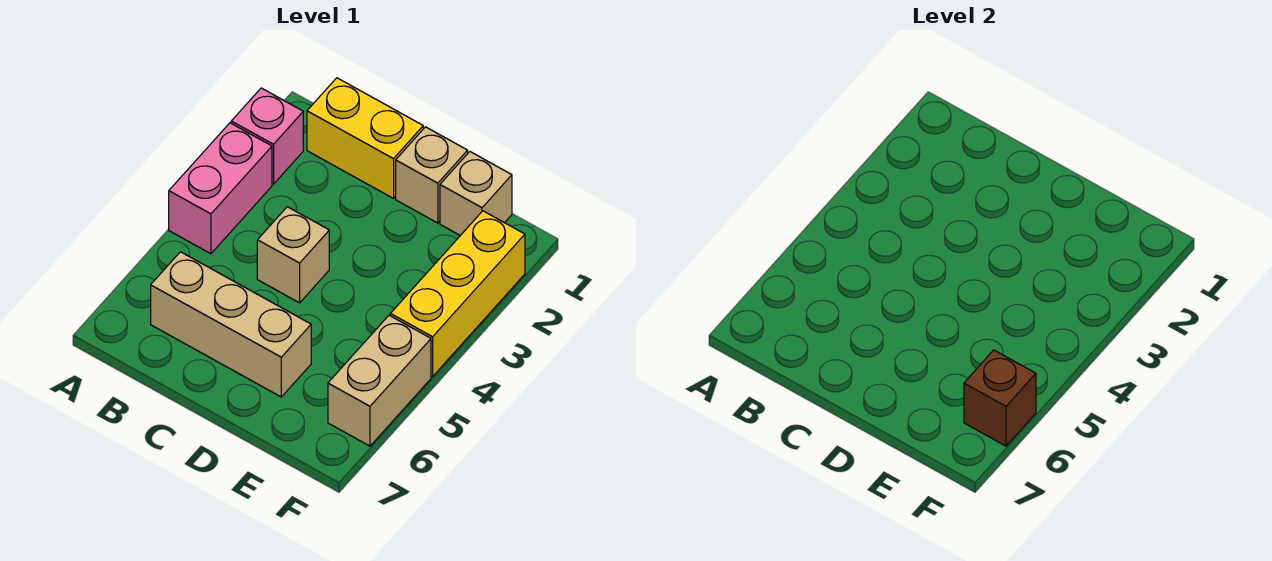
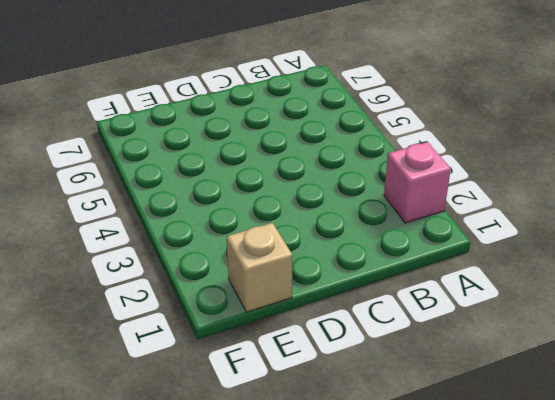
none -> pink brick A3:A4 level 1
none -> yellow brick B1:C1 level 1

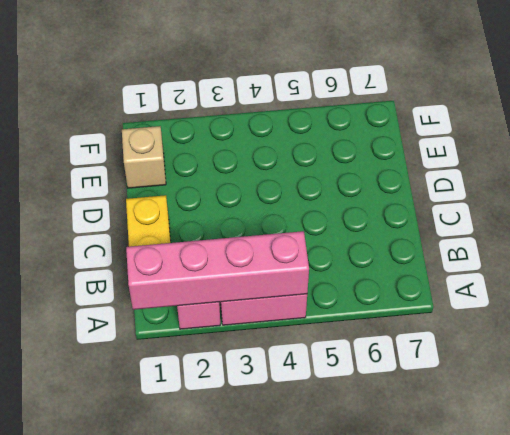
pink brick A1:A4 level 2 -> none
none -> tan brick B6:D6 level 1
none -> tan brick C4 level 1

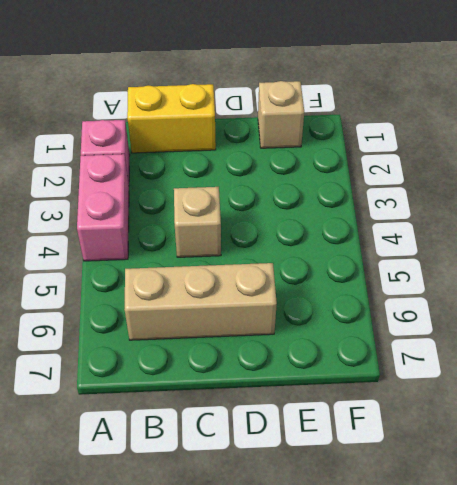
none -> tan brick D1 level 1
none -> yellow brick F2:F4 level 1

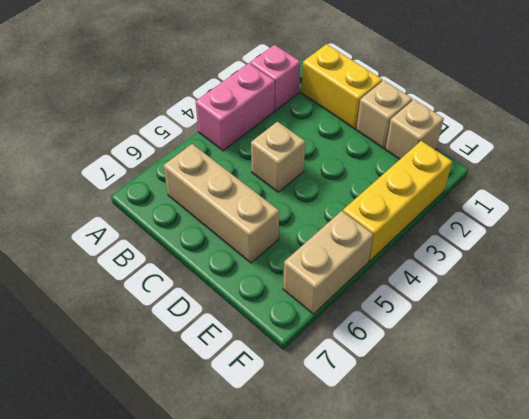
none -> brown brick F6 level 2

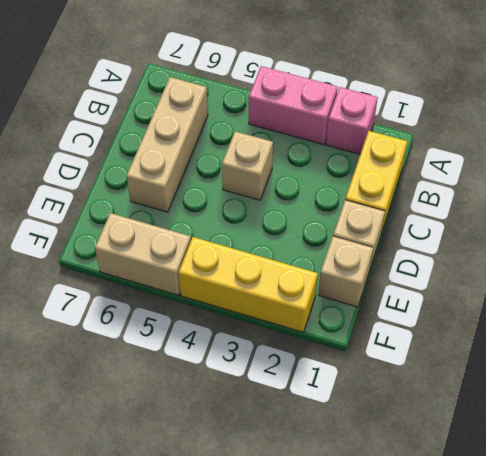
none -> brown brick F6 level 2

